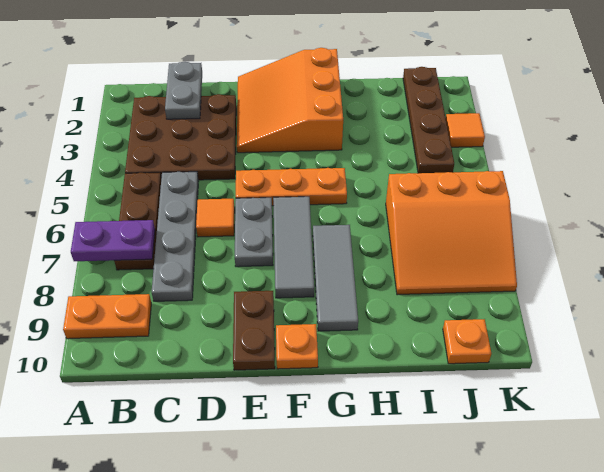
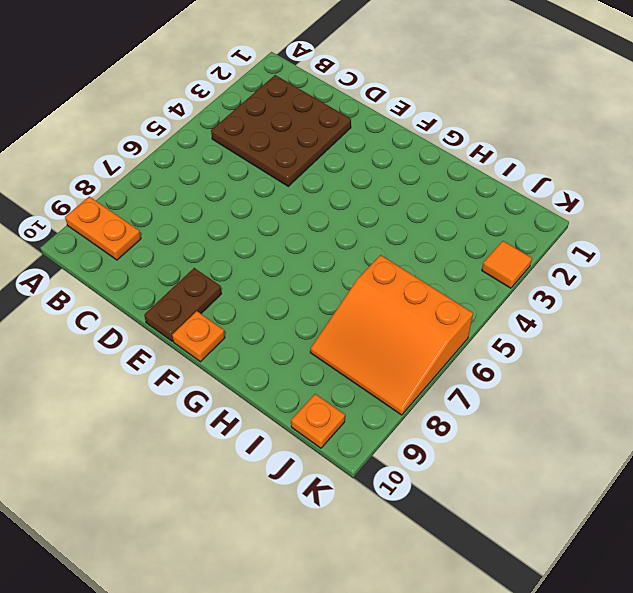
none -> brown plate B5:B7 level 1
none -> grey plate C5:C8 level 1
none -> orange tile D6 level 1

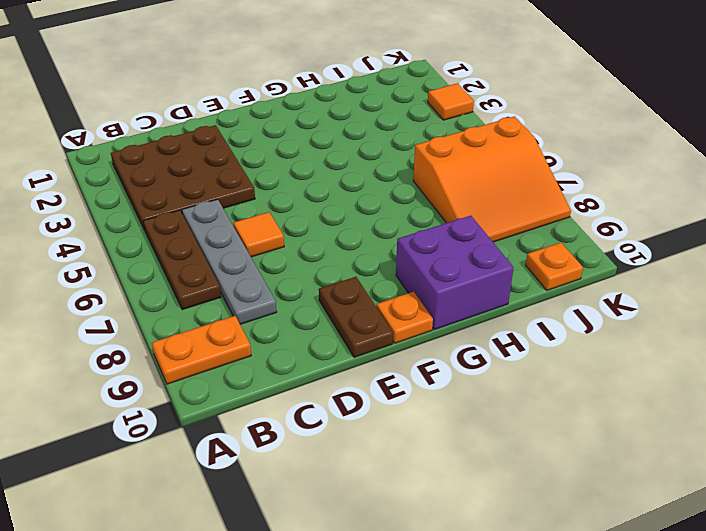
purple brick G9:H10 level 1 -> grey tile G7:G9 level 1
none -> orange slope E1:G3 level 1 top G
none -> orange plate E5:G5 level 1
none -> grey plate E6:E7 level 1

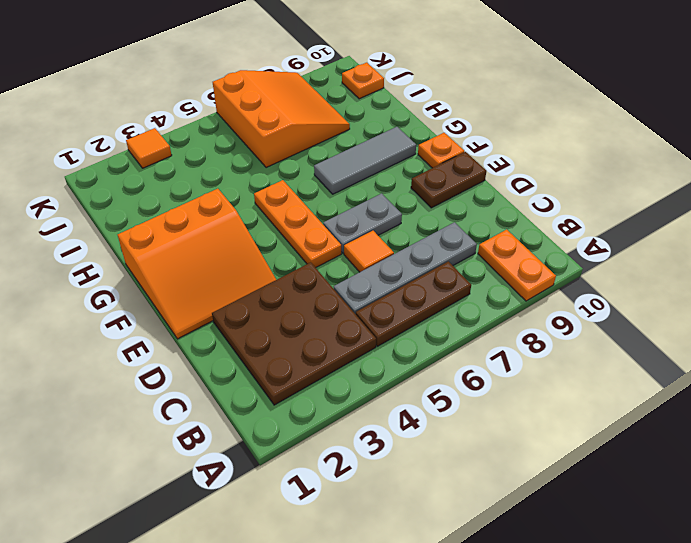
none -> grey tile F6:F8 level 1
none -> brown plate J1:J4 level 1
none -> purple plate A7:B7 level 2

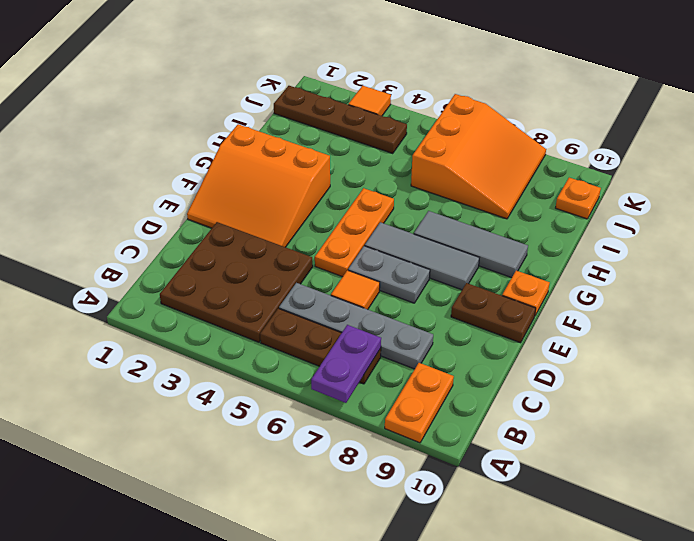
none -> grey plate C1:C2 level 2

